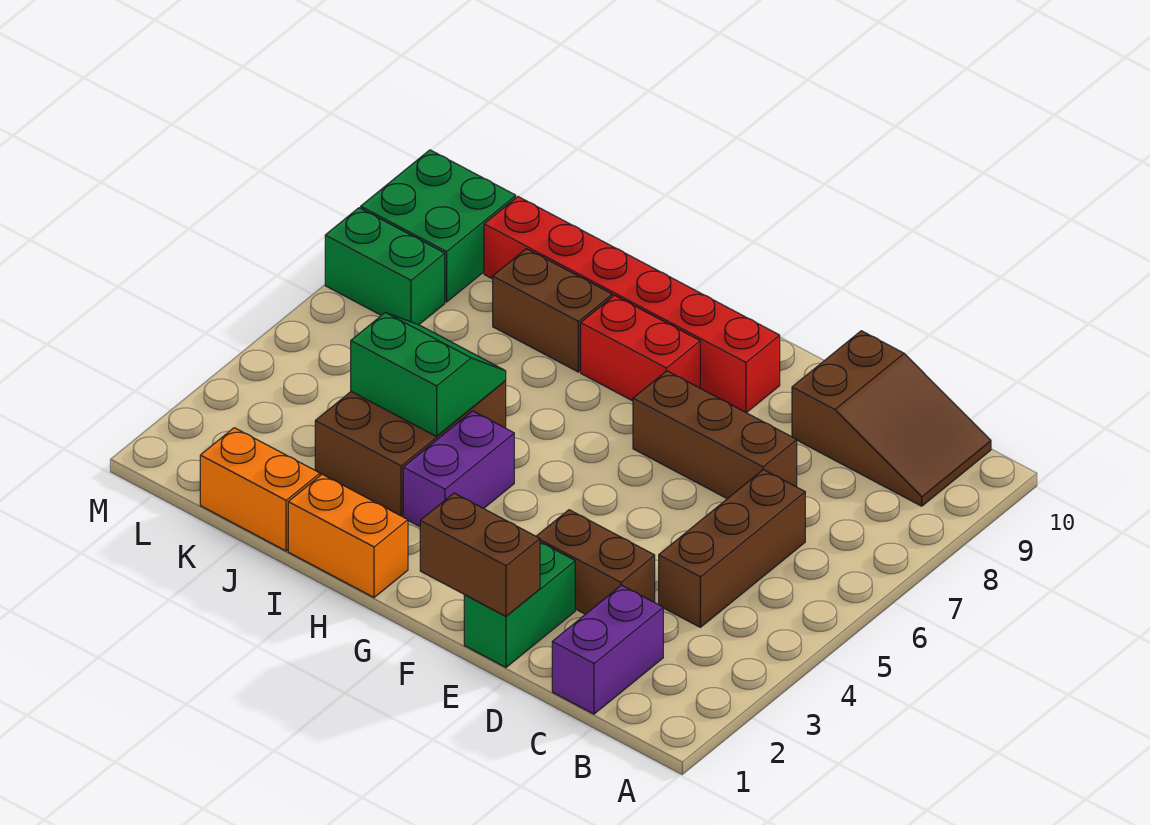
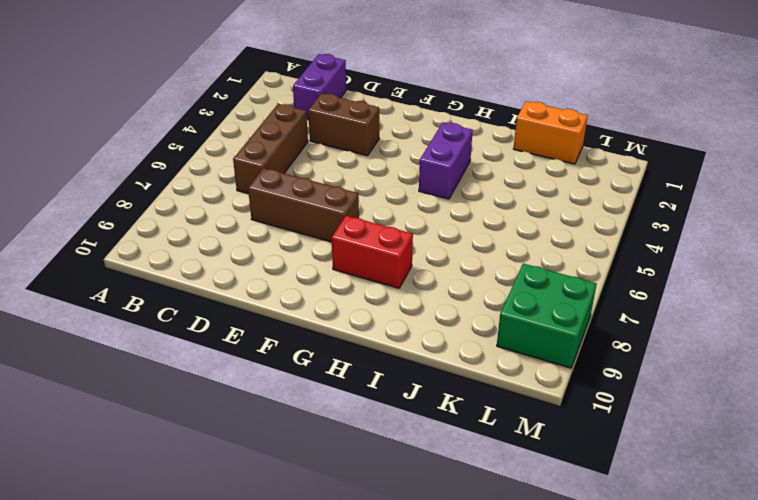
none -> brown slope B9:D10 level 1 top D
none -> green brick E1:E2 level 1
none -> red brick F9:K9 level 1

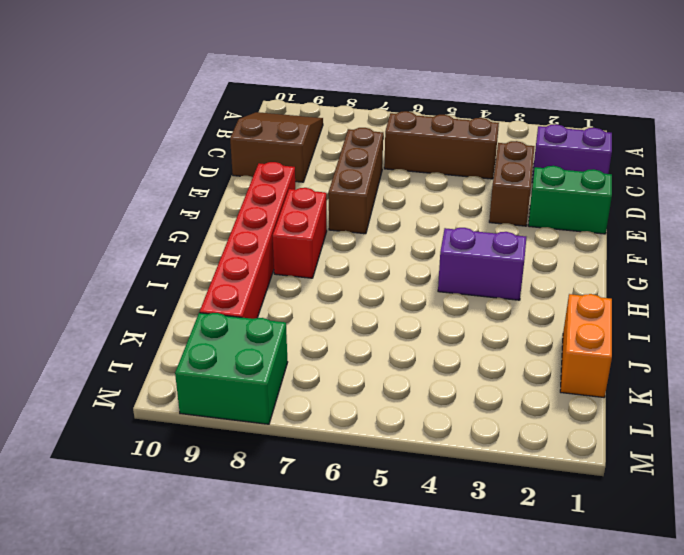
none -> orange brick H1:I1 level 1
none -> brown brick I3:J5 level 1
none -> brown brick I8:J8 level 1

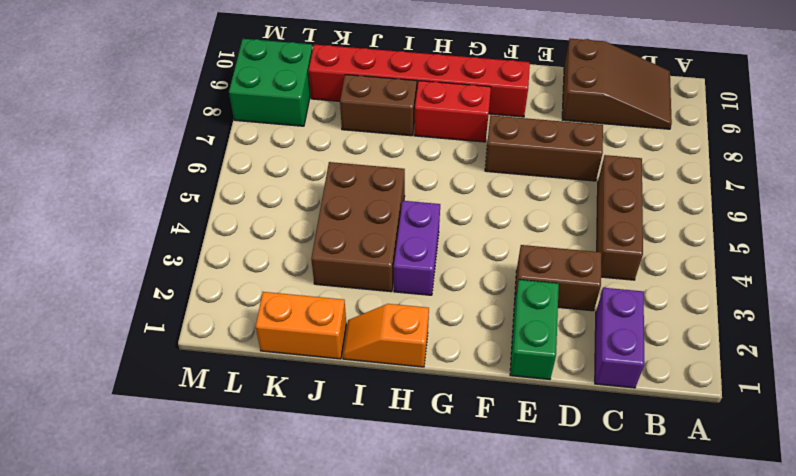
orange slope H1:I1 level 1 top H -> orange brick H1:I1 level 1
none -> green brick L7:M7 level 1
none -> brown brick E1:F1 level 2
none -> green slope I4:J5 level 2 top 4

